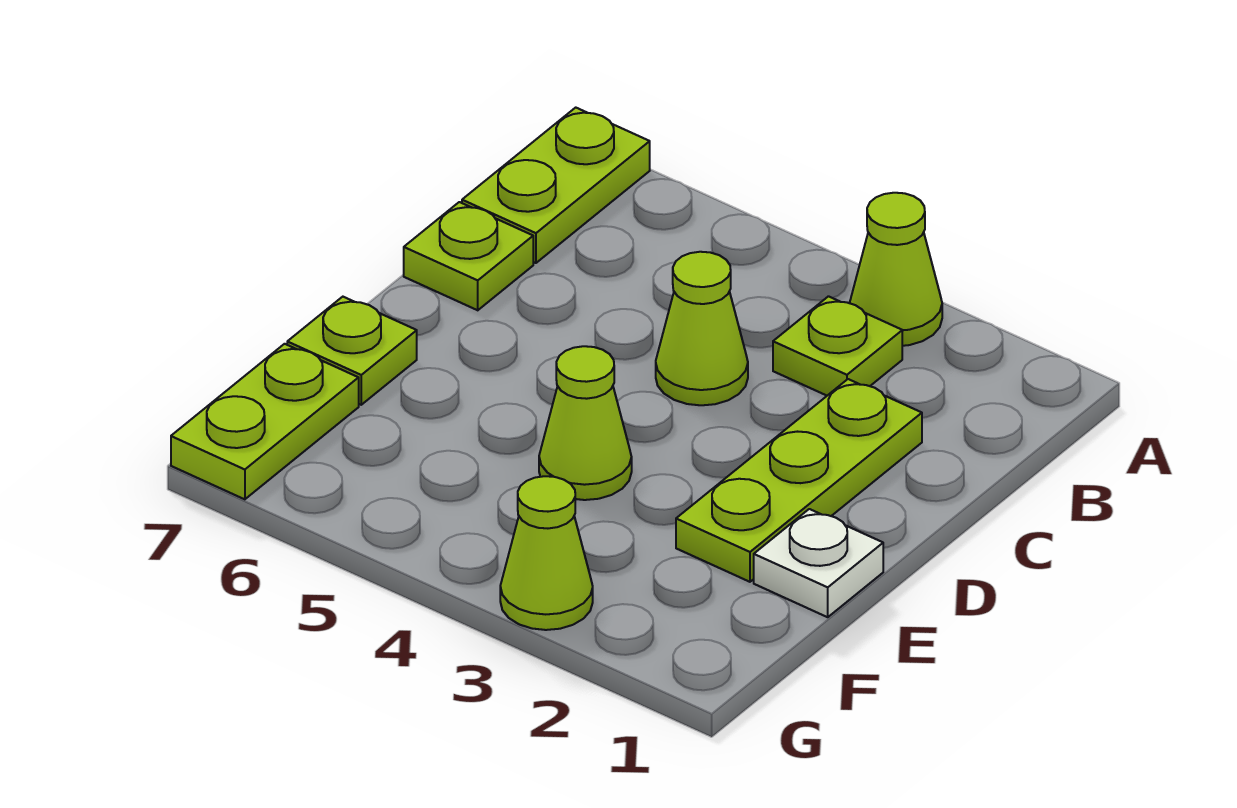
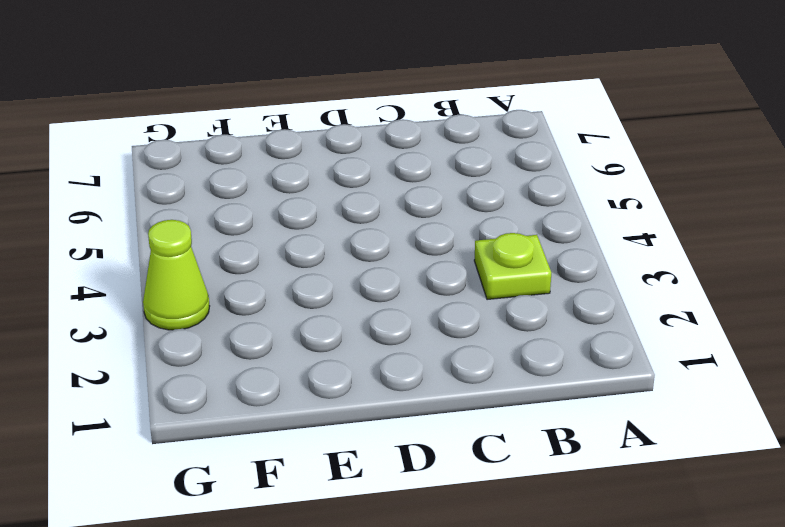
none -> lime cone A3 level 1
none -> lime plate A7:B7 level 1

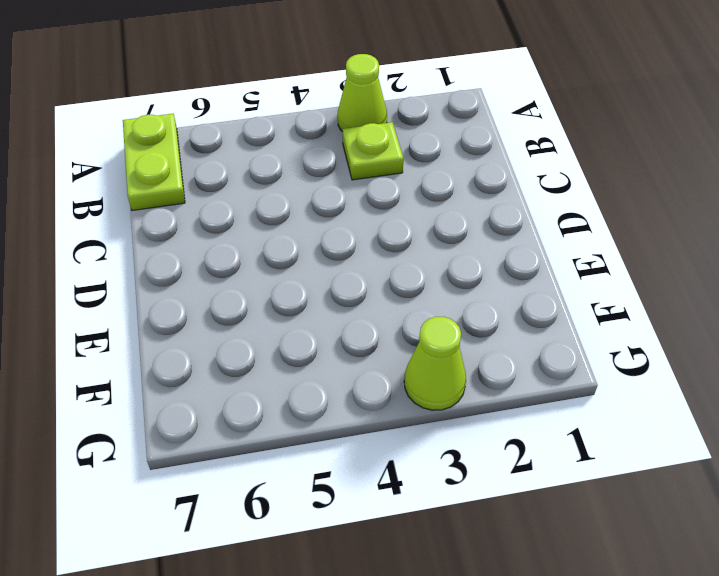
none -> lime plate C2:E2 level 1
none -> lime cone C4 level 1

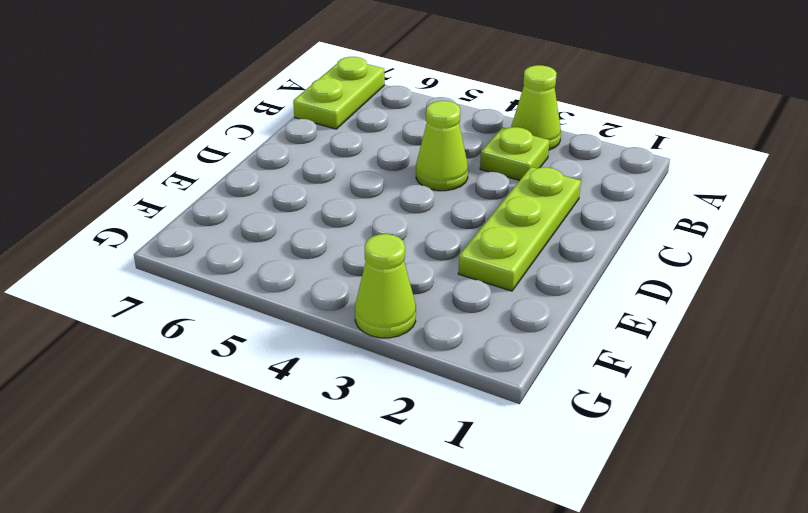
none -> lime plate C7 level 1
none -> white plate E1 level 1

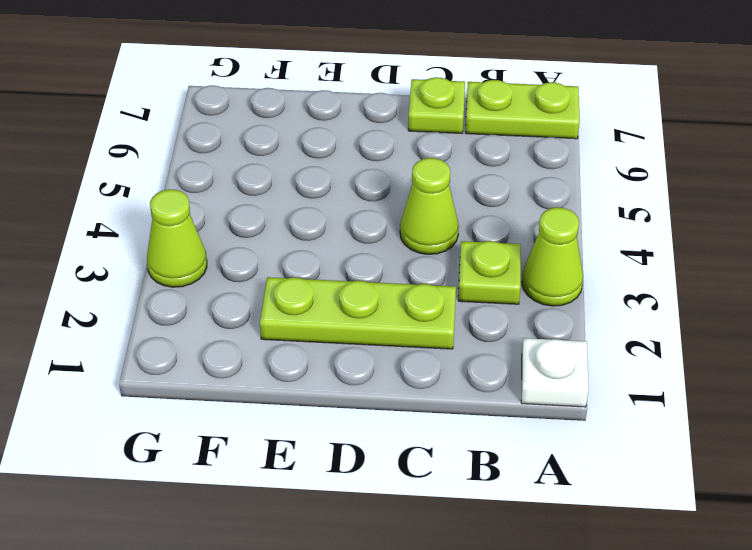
white plate A1 level 1 -> white plate E1 level 1
none -> lime cone E4 level 1
none -> lime plate E7 level 1

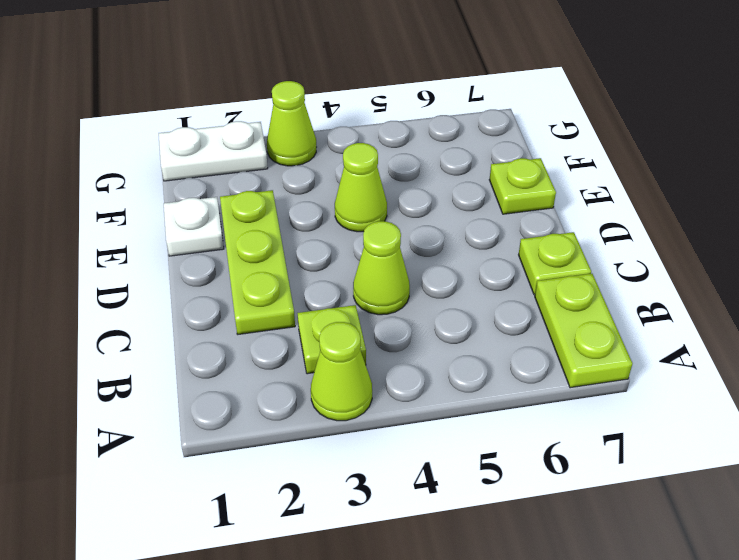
white plate G1:G2 level 1 -> none
none -> lime plate F7:G7 level 1

